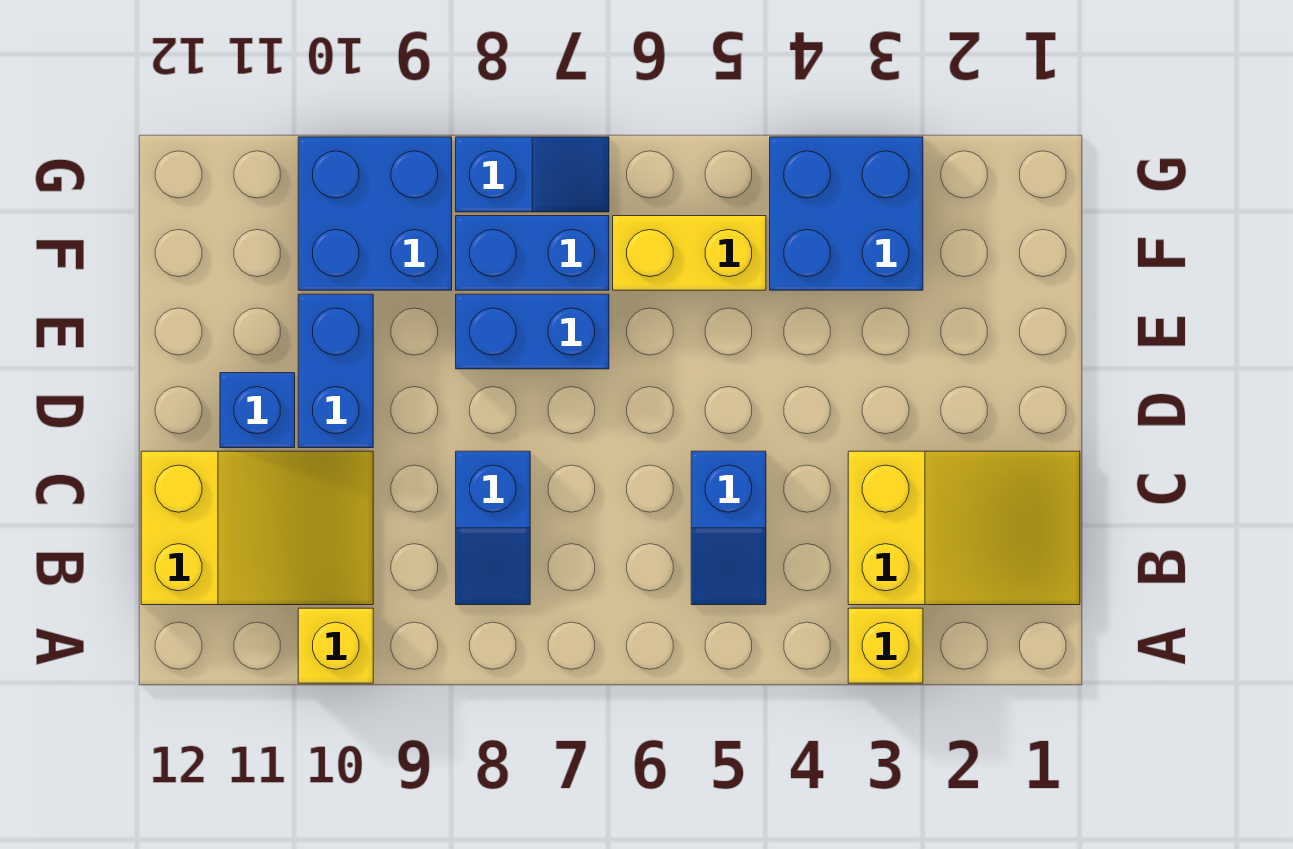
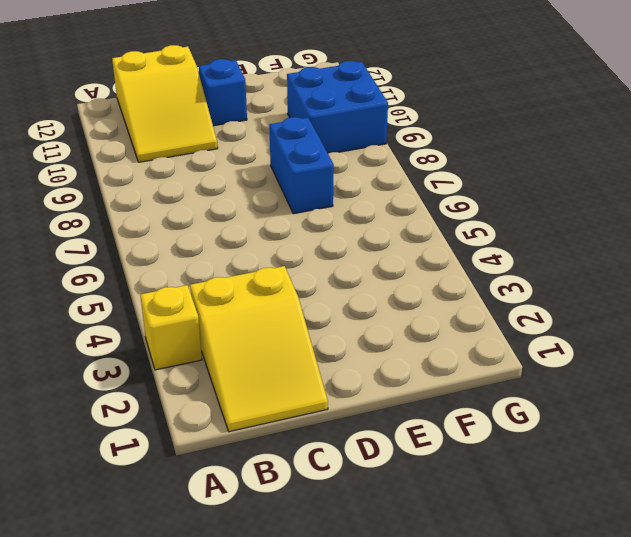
none -> yellow brick A10 level 1
none -> blue slope B5:C5 level 1 top C
none -> blue slope B8:C8 level 1 top C

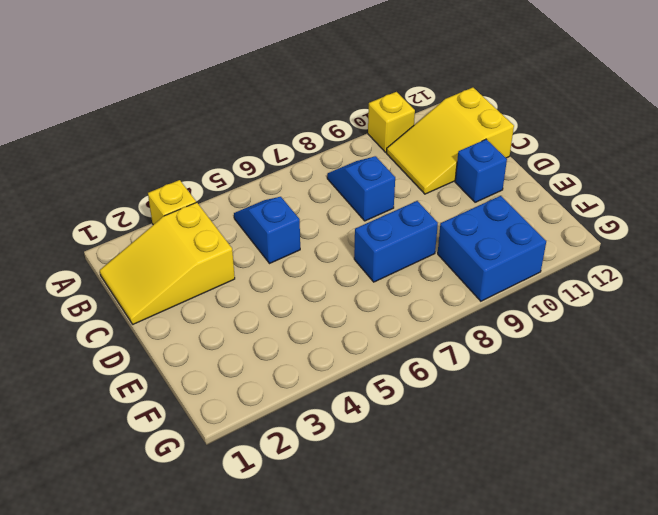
none -> blue brick D10:E10 level 1
none -> blue brick F3:G4 level 1
none -> yellow brick F5:F6 level 1

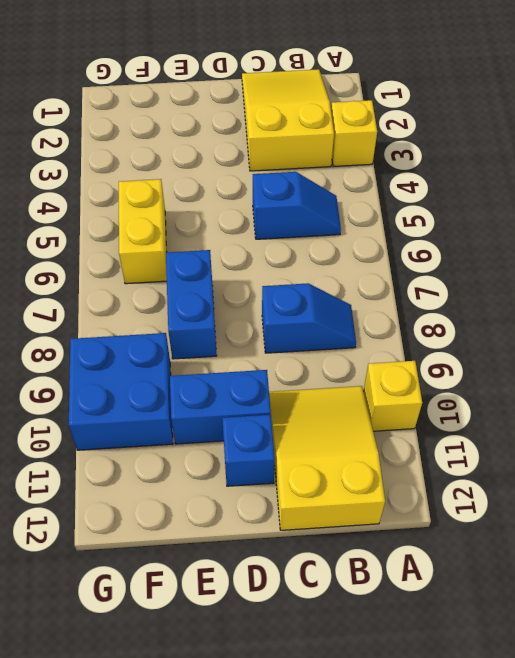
none -> blue brick F3:G4 level 1
none -> blue brick F7:F8 level 1
none -> blue slope G7:G8 level 1 top 8

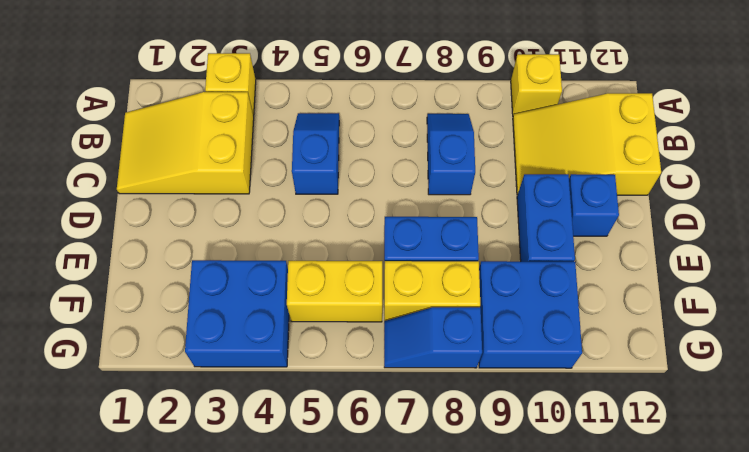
yellow brick F7:F8 level 1 -> blue brick F7:F8 level 1

